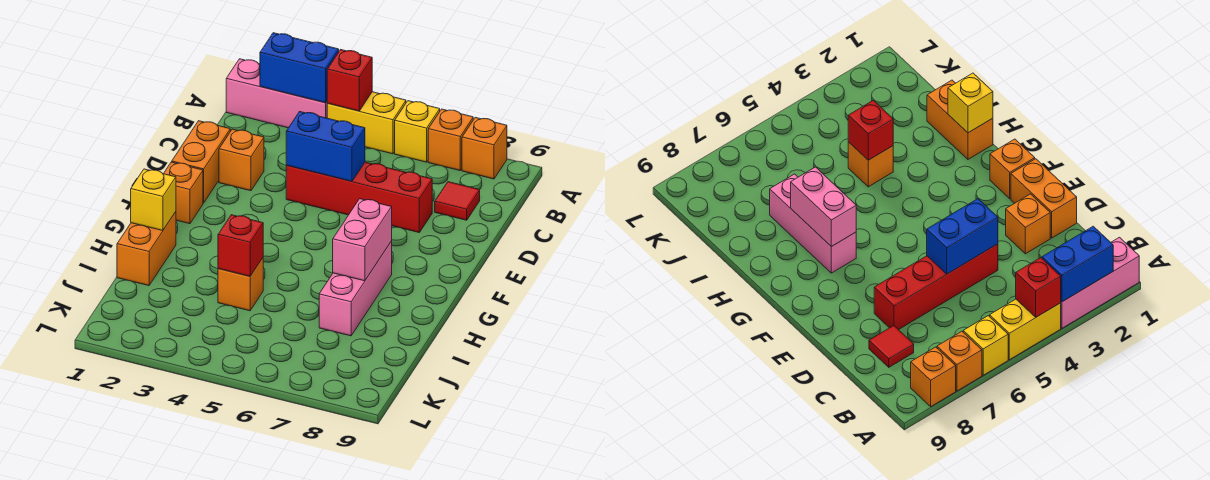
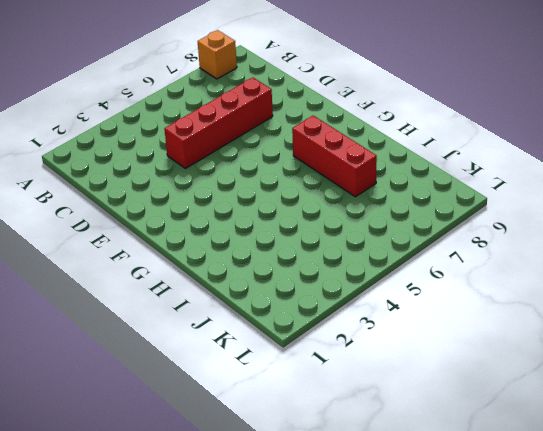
red brick G7:I7 level 1 -> pink brick G7:I7 level 1
none -> pink brick A1:A3 level 1
none -> yellow brick A4:A5 level 1
none -> yellow brick A6 level 1

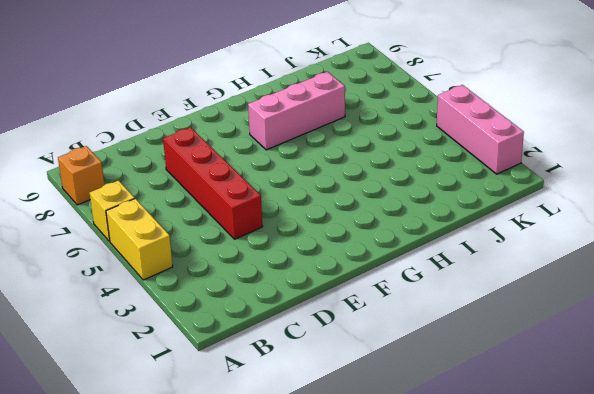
pink brick L2:L4 level 1 -> pink brick A1:A3 level 1
none -> orange brick A7 level 1
none -> red tile C8 level 1
none -> orange brick D1:E1 level 1

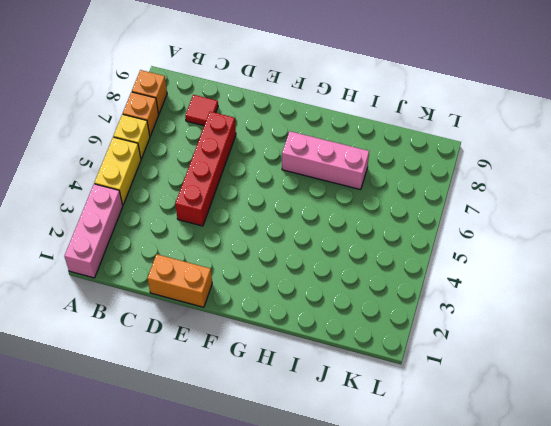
none -> orange brick D2 level 1
none -> orange brick F1 level 1
none -> orange brick H1:I1 level 1

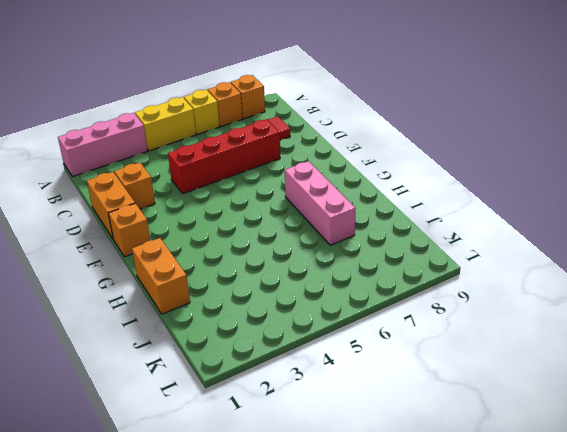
none -> orange brick I4 level 1
none -> blue brick A2:A3 level 2
none -> red brick A4 level 2

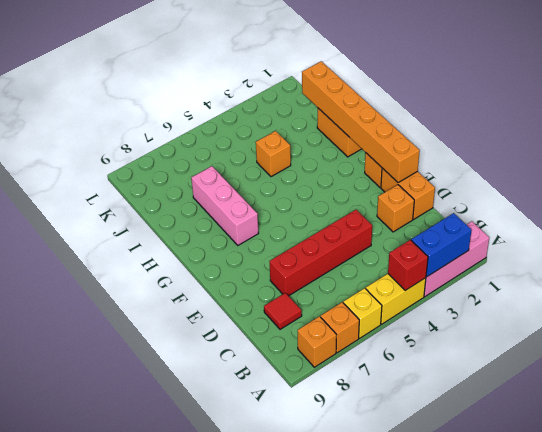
orange brick E1:J1 level 2 -> yellow brick H1 level 2
none -> blue brick D4:D5 level 2
none -> pink brick G7:H7 level 2
none -> red brick I4 level 2

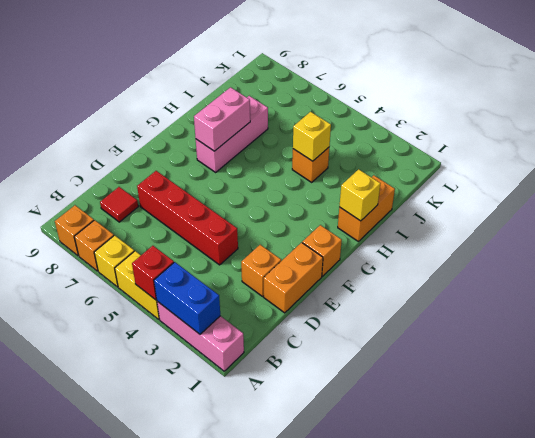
yellow brick I4 level 2 -> red brick I4 level 2
none -> blue brick D4:D5 level 2

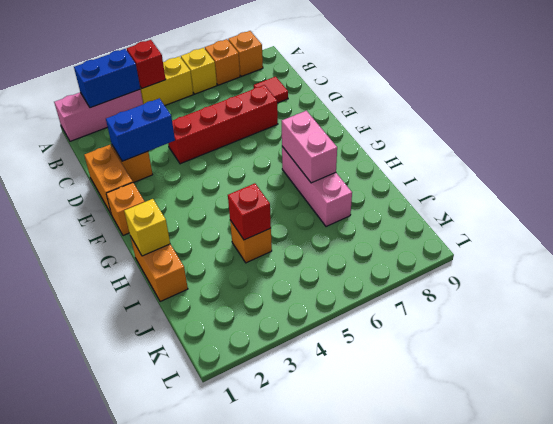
blue brick D2:D3 level 2 -> blue brick D4:D5 level 2

